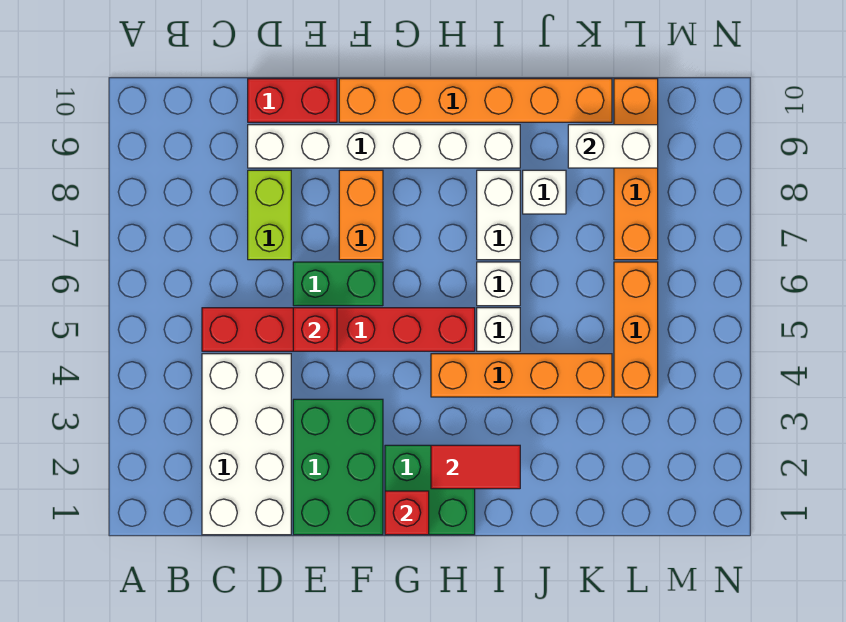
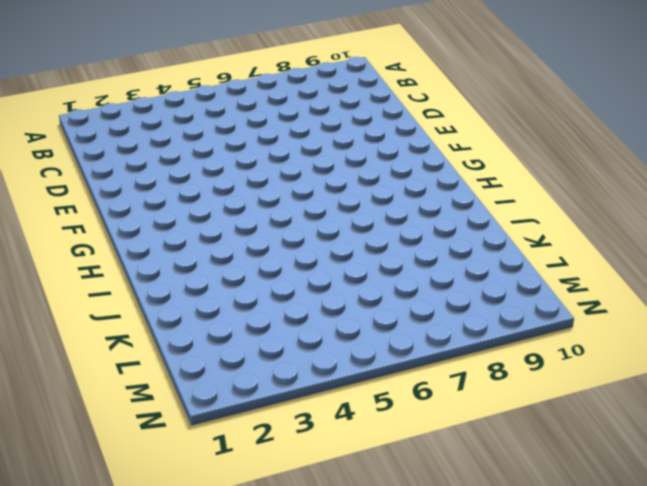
none -> white brick C1:D4 level 1
none -> red brick C5:H5 level 1
none -> lime brick D7:D8 level 1

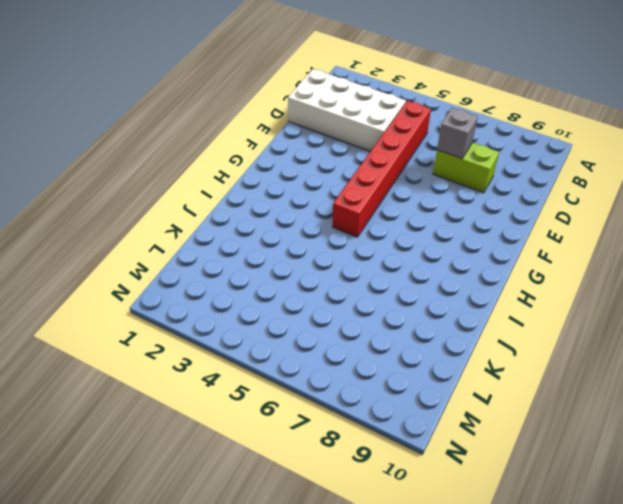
grey brick D7 level 2 -> none
none -> white brick D9:I9 level 1
none -> red brick D10:E10 level 1
none -> green brick E1:F3 level 1

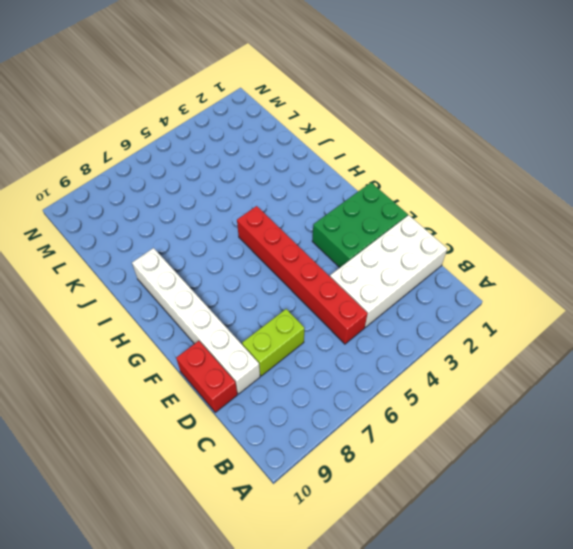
none -> green brick E6:F6 level 1
none -> orange brick F7:F8 level 1
none -> orange brick F10:K10 level 1

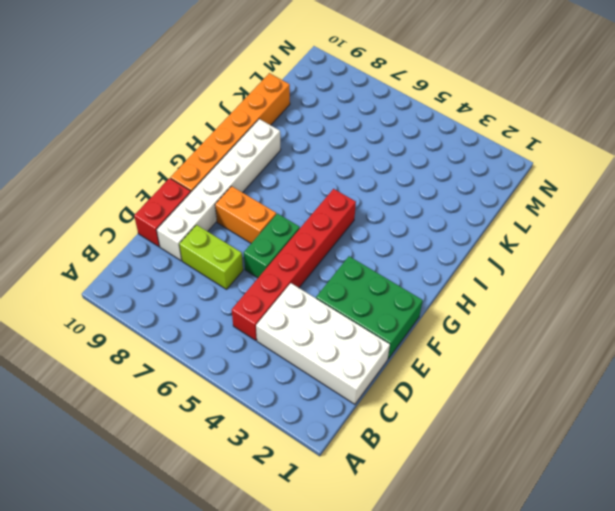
none -> green brick G1:H2 level 1
none -> orange brick H4:K4 level 1
none -> white brick I5 level 1

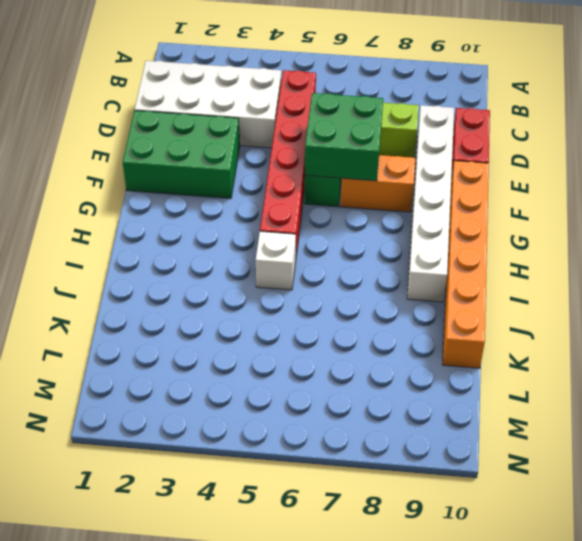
green brick E6:F7 level 2 -> green brick G1:H2 level 1
none -> orange brick H4:K4 level 1
none -> white brick I6 level 1
none -> white brick I7:I8 level 1

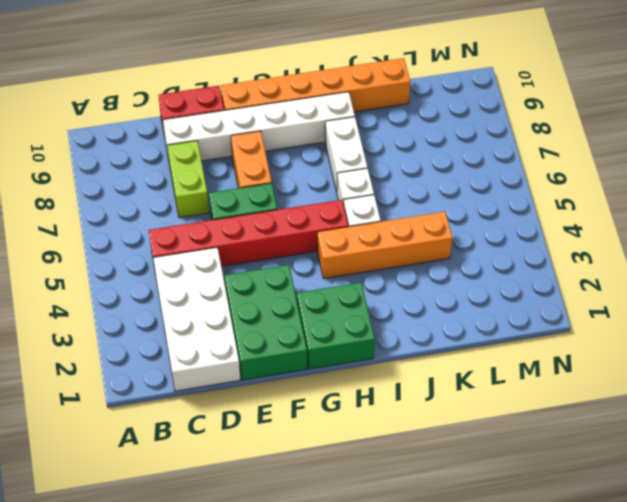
none -> white brick J8 level 1
none -> orange brick L4:L6 level 1
none -> orange brick L7:L10 level 1

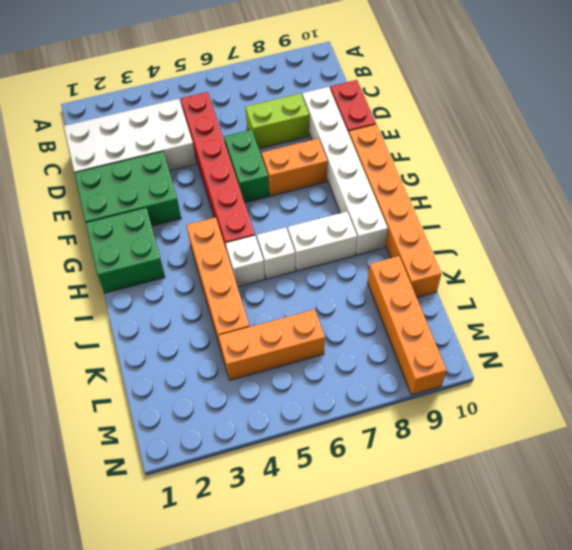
orange brick K9:N9 level 1 -> orange brick L7:L10 level 1
none -> white brick J8 level 1
none -> red brick E5 level 2
none -> red brick G1 level 2

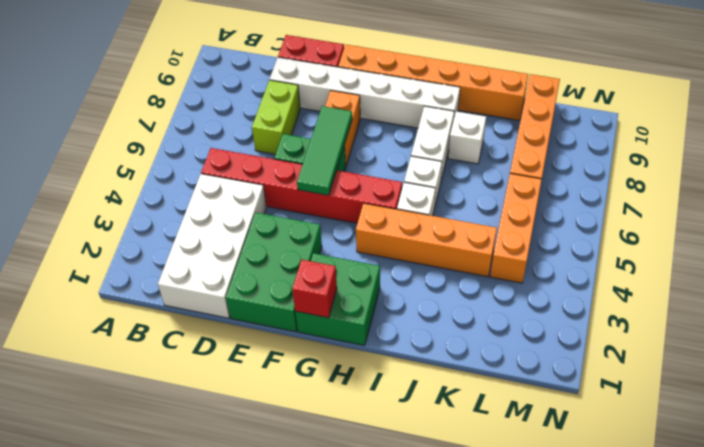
green tile F5:F7 level 2 -> none
none -> red brick E5 level 2
none -> red tile H2:I2 level 2
none -> white brick K9:L9 level 2

